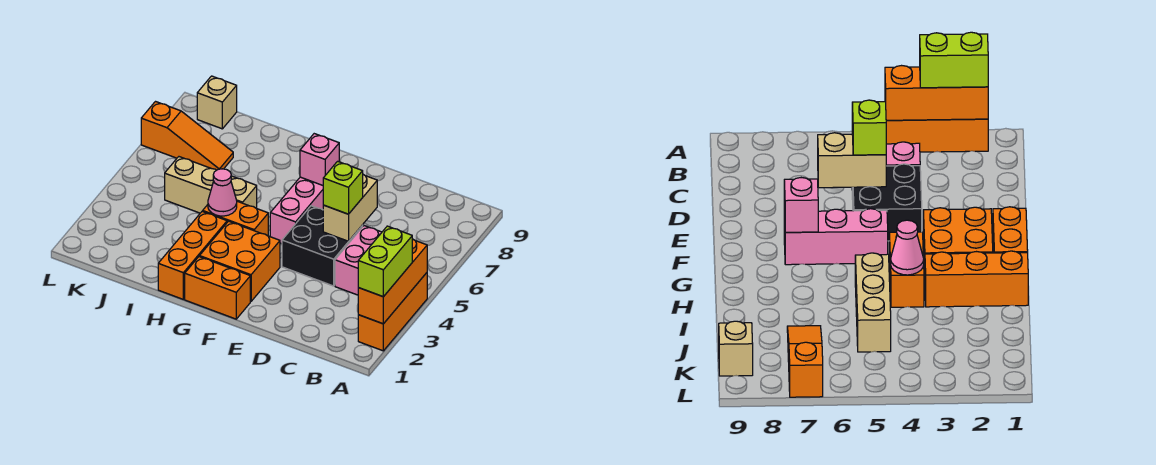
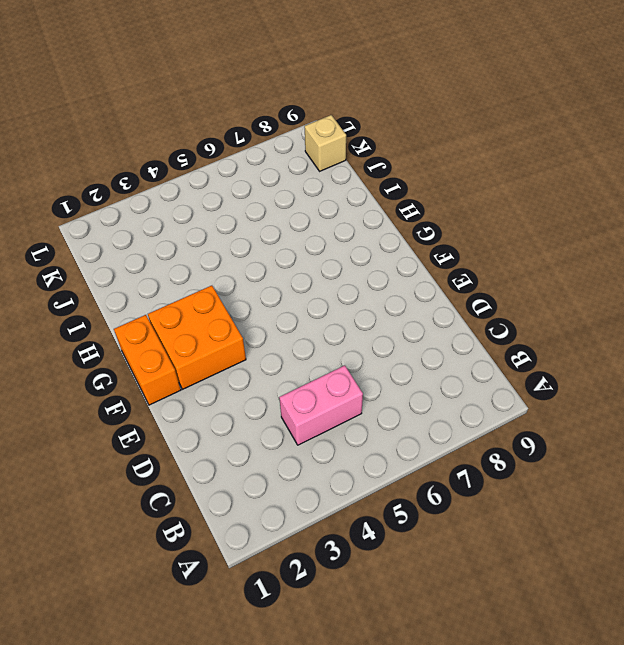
none -> orange brick A2:A4 level 1
none -> black brick D4:E5 level 1
none -> pink brick F5:F7 level 1

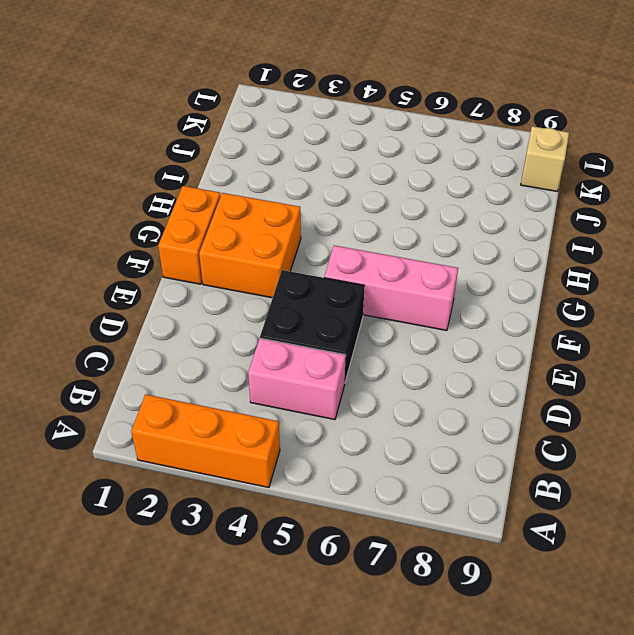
none -> orange brick G4:H4 level 1
none -> orange brick H1:H3 level 1
none -> tan brick H5:J5 level 1

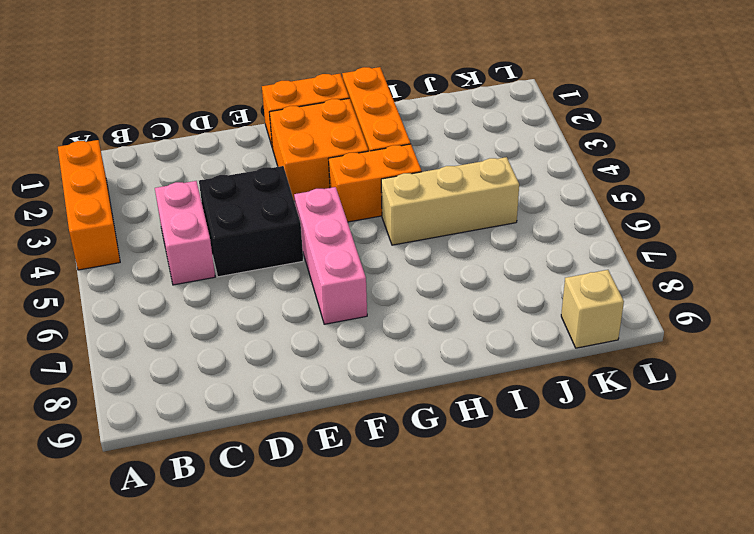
none -> orange slope J7:L7 level 1 top L
none -> orange brick A2:A4 level 2
none -> tan brick D5:D6 level 2

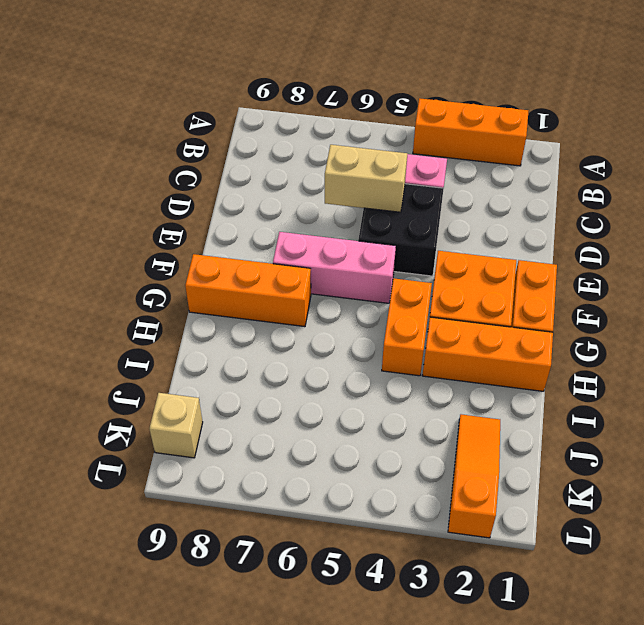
orange brick G7:G9 level 1 -> orange brick A2:A4 level 2
orange slope J2:L2 level 1 top L -> orange slope J7:L7 level 1 top L
none -> tan brick H5:J5 level 1
none -> pink brick F7 level 2
none -> pink cone H4 level 2

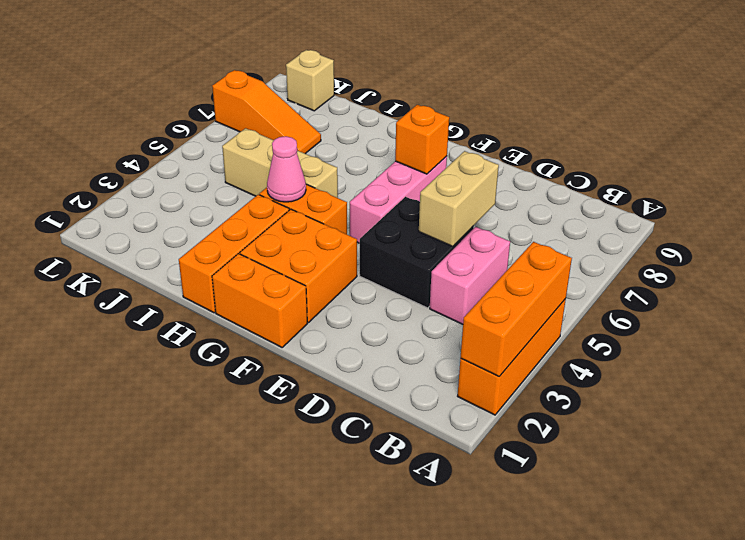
orange brick F7 level 2 -> pink brick F7 level 2
none -> lime brick A2:A3 level 3
none -> lime brick D5 level 3

